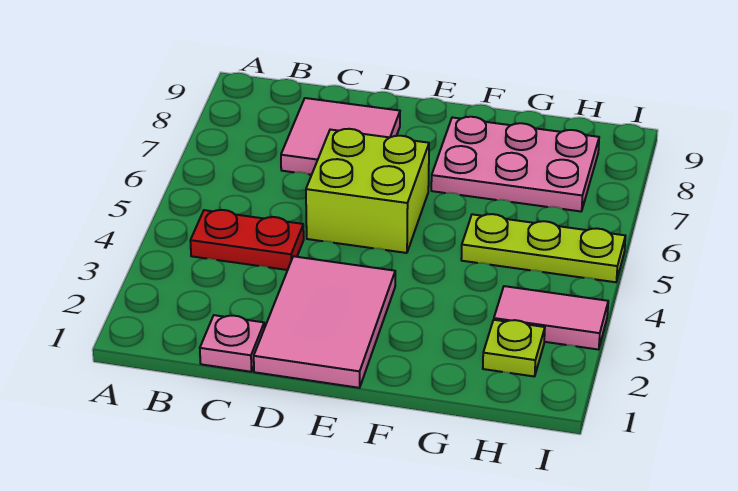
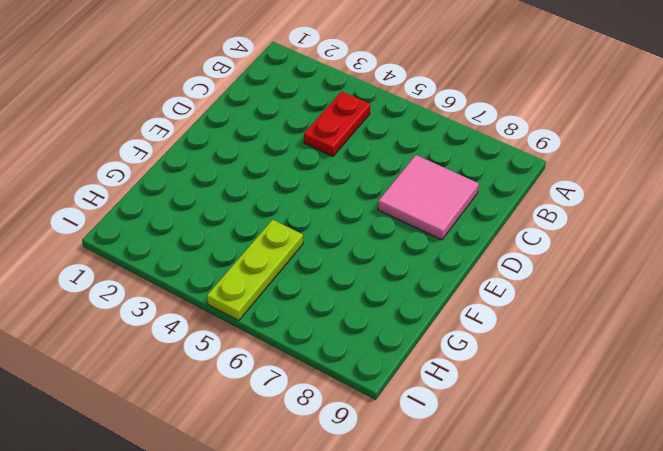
none -> pink plate C1 level 1
none -> pink tile D1:E3 level 1

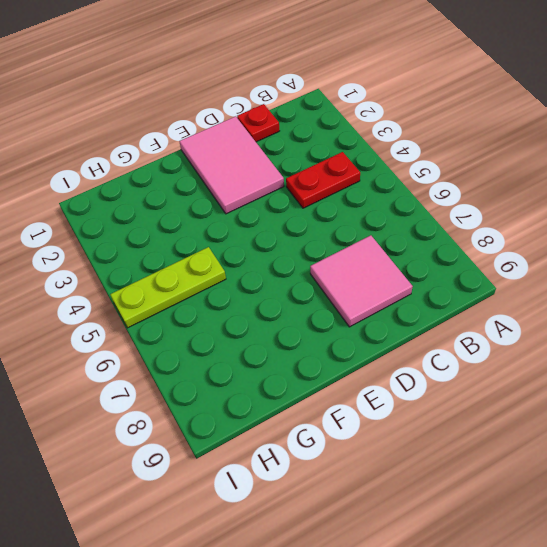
red plate C1 level 1 -> pink plate C1 level 1
none -> lime brick D5:E6 level 1
none -> pink plate F7:H8 level 1

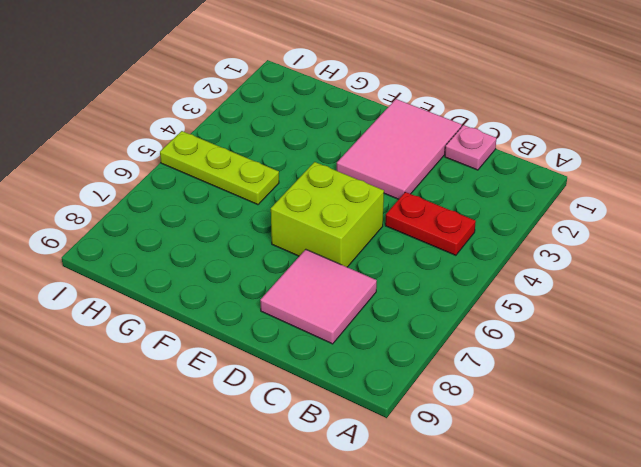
none -> pink plate F7:H8 level 1
none -> lime plate H2 level 1

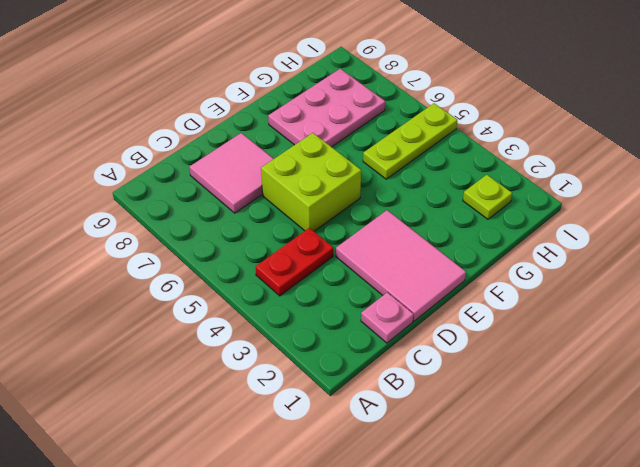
none -> pink tile H3:I3 level 1

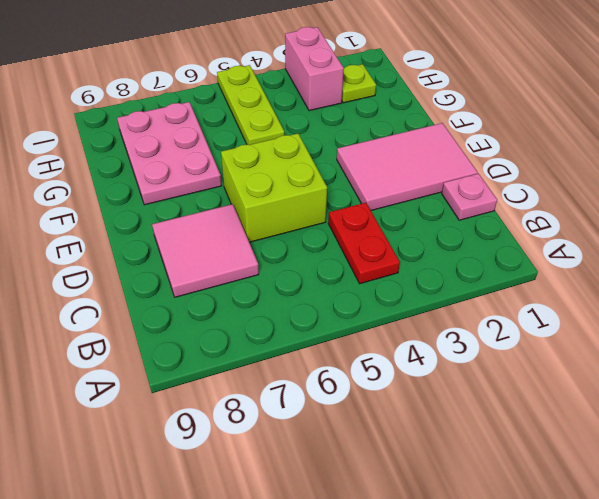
pink brick H3:I3 level 1 -> pink tile H3:I3 level 1

